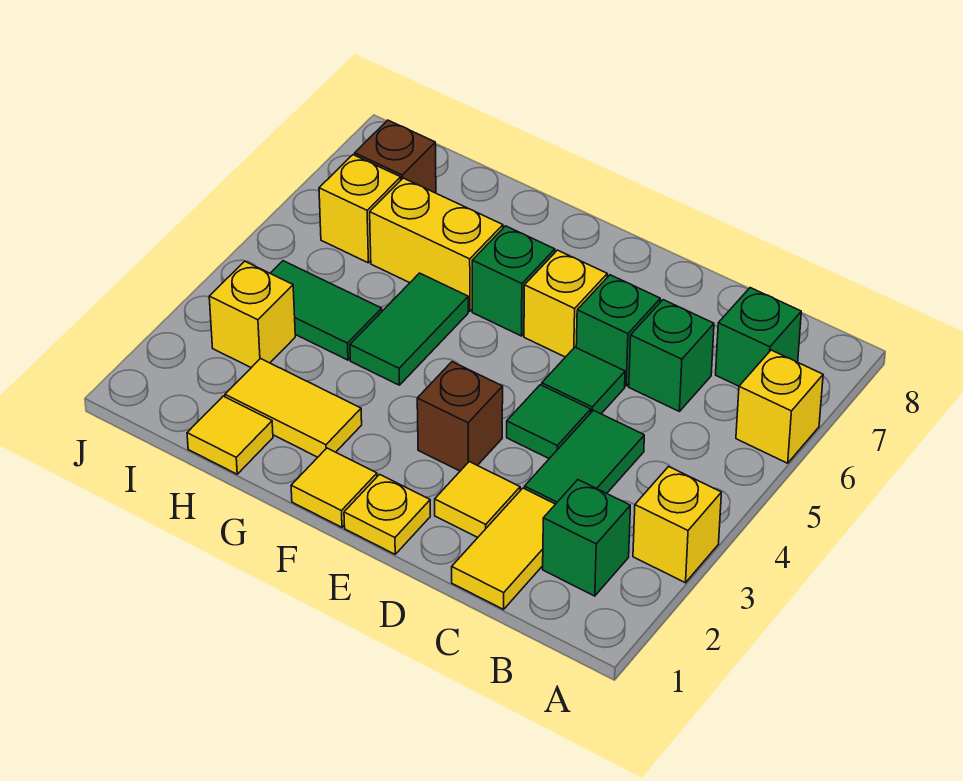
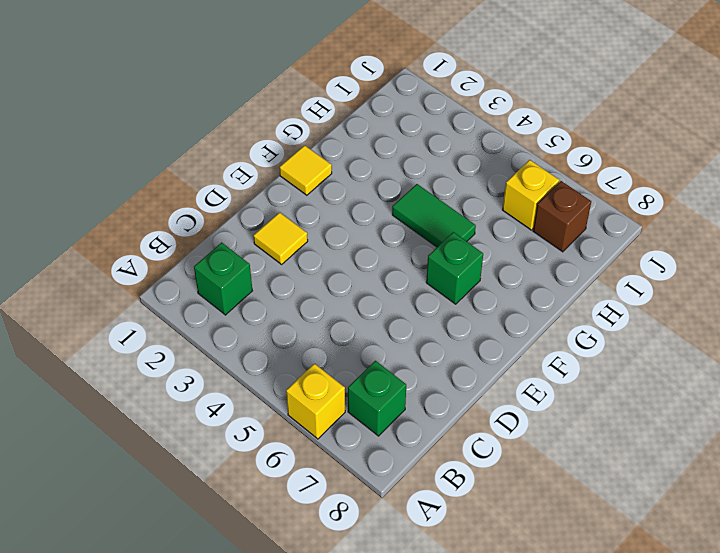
none -> yellow brick A3 level 1
none -> yellow tile C1:C2 level 1
none -> green tile C3:C4 level 1

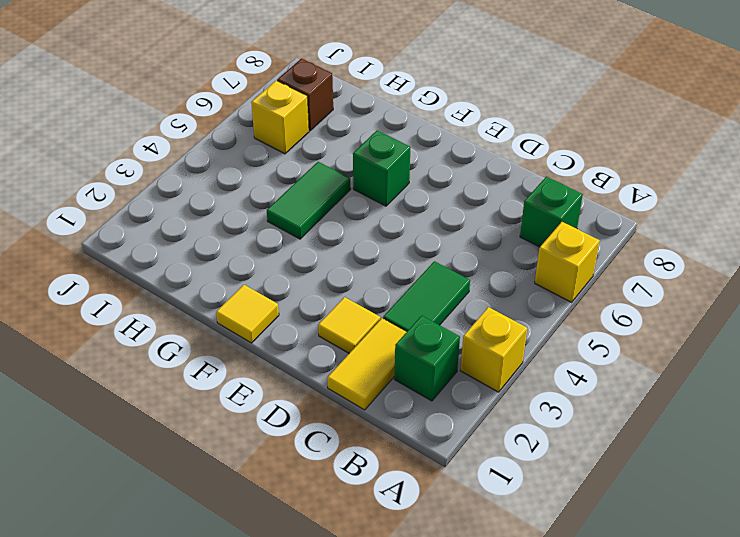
none -> green brick C6 level 1
none -> green tile D4 level 1
none -> green tile D5 level 1

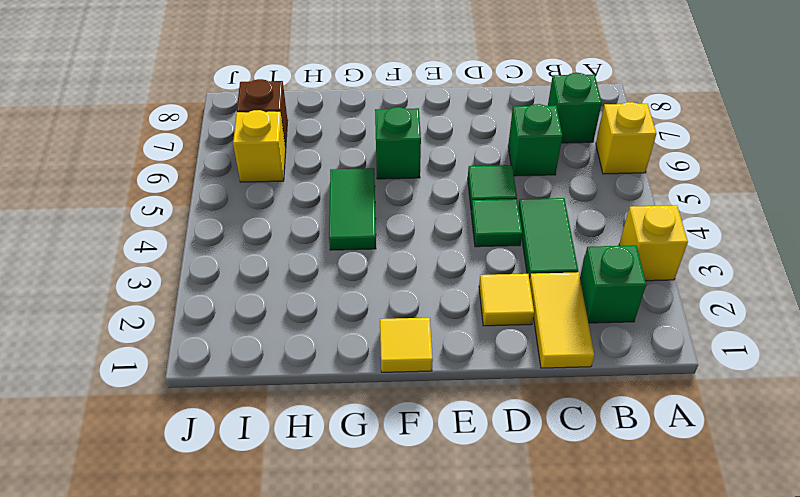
none -> green brick D6 level 1
none -> yellow plate E1 level 1
none -> brown brick E3 level 1

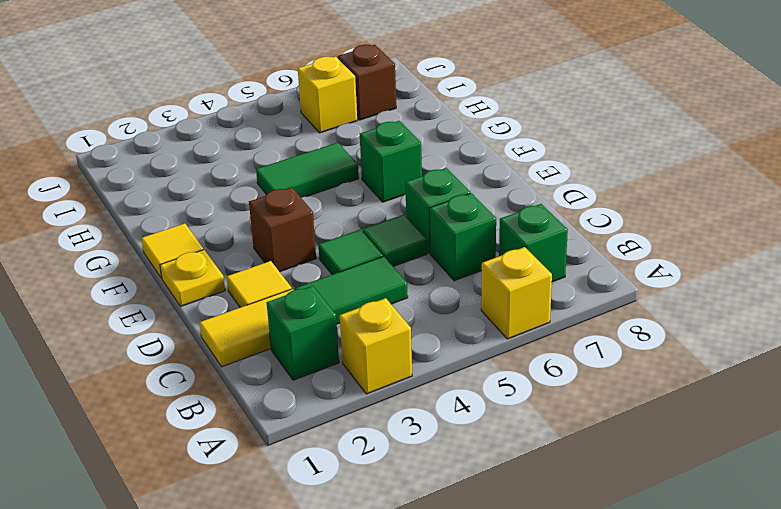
none -> yellow brick E6 level 1
none -> yellow tile G2:H2 level 1
none -> yellow brick G6:H6 level 1

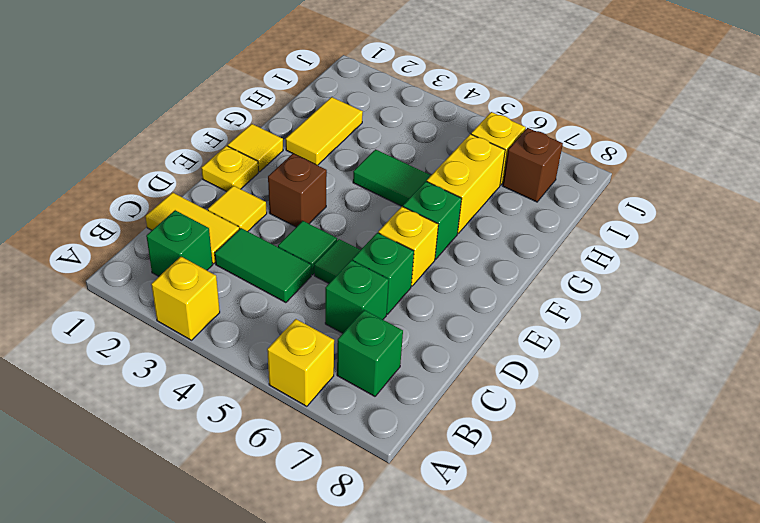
none -> yellow tile H1 level 1
none -> green tile H4:I4 level 1
none -> yellow brick I3 level 1

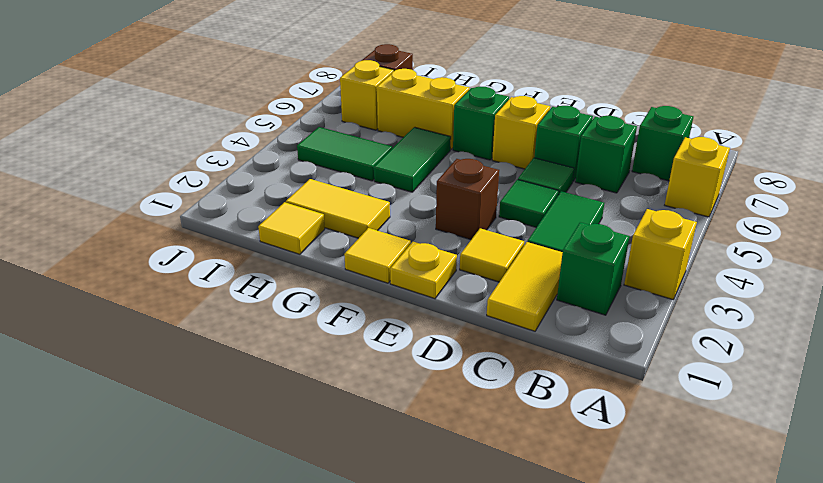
none -> yellow brick I3 level 1

